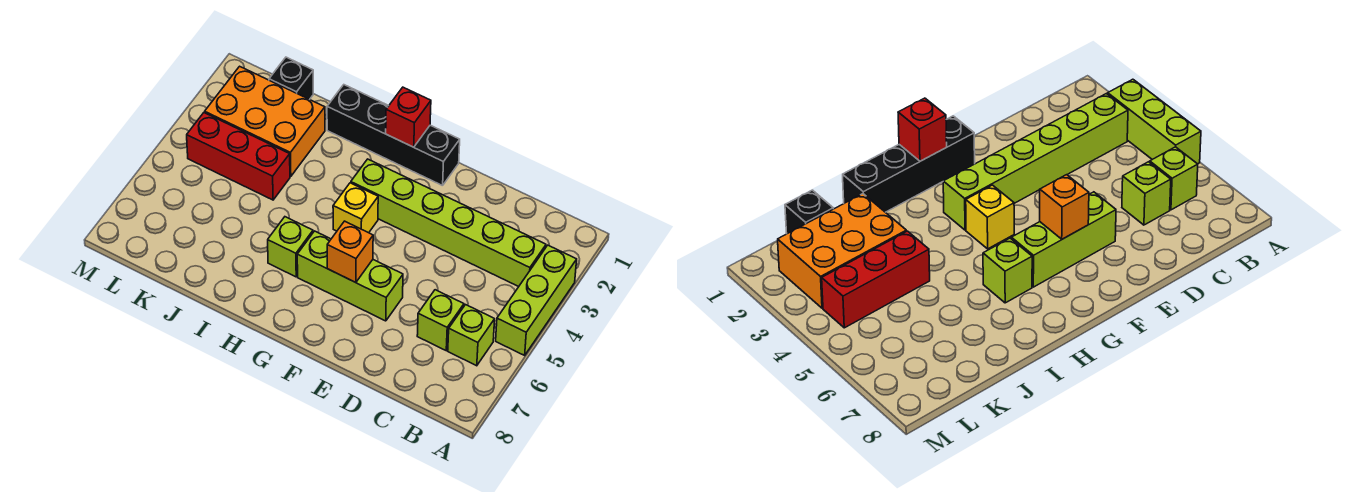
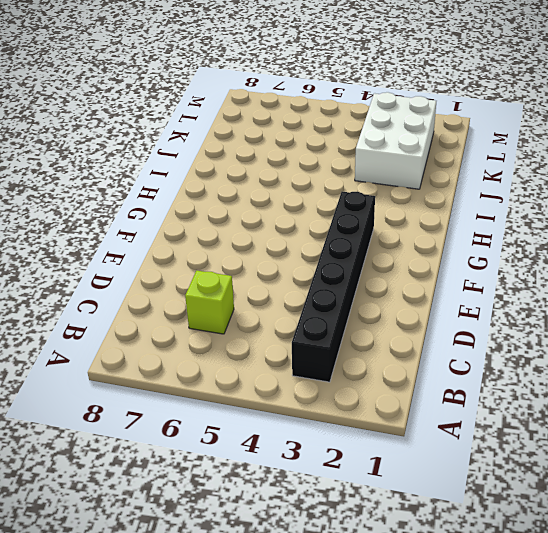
black brick B3:G3 level 1 -> lime brick B3:G3 level 1
white brick J2:L3 level 1 -> orange brick J2:L3 level 1
none -> lime brick A3:A5 level 1
none -> lime brick B6 level 1
none -> lime brick E6:G6 level 1

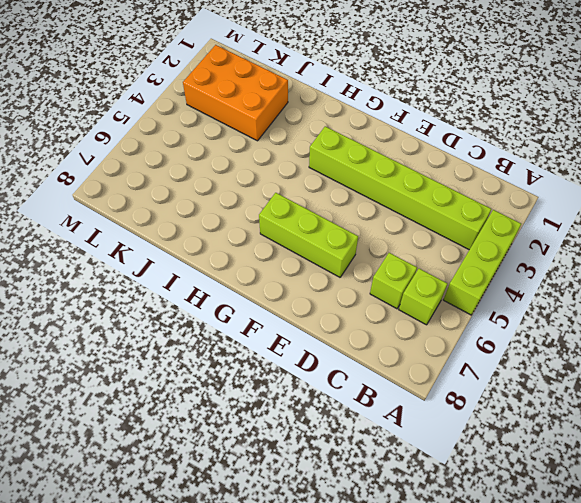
none -> black brick F1:I1 level 1
none -> yellow brick G4 level 1
none -> lime brick H6 level 1

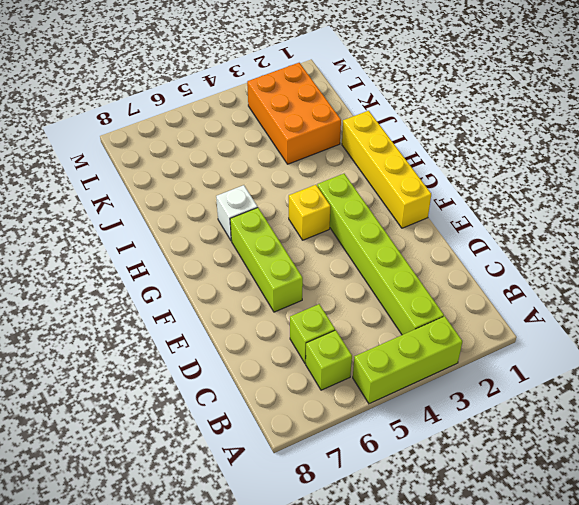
yellow brick F1:I1 level 1 -> black brick F1:I1 level 1
white brick H6 level 1 -> lime brick H6 level 1
none -> red brick J4:L4 level 1
none -> black brick K1 level 1
none -> orange brick F6 level 2

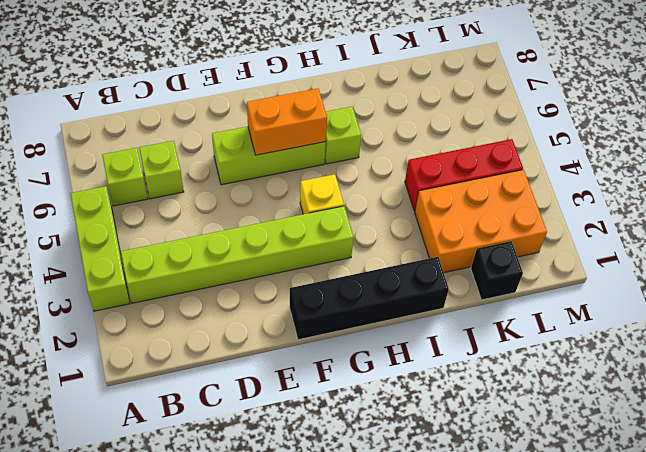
orange brick F6:G6 level 2 -> orange brick F6 level 2
none -> red brick G1 level 2

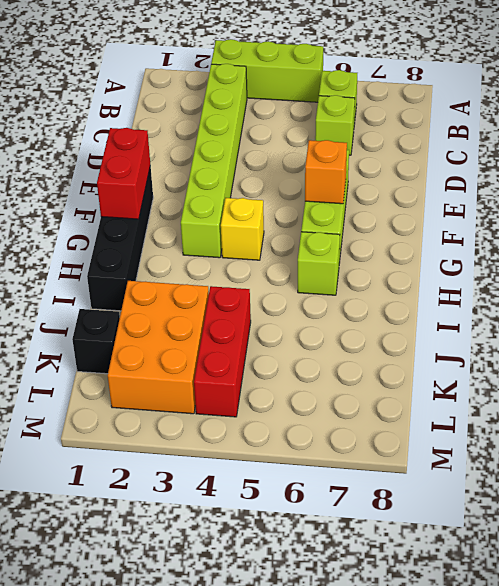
red brick F1:G1 level 2 -> red brick G1 level 2

